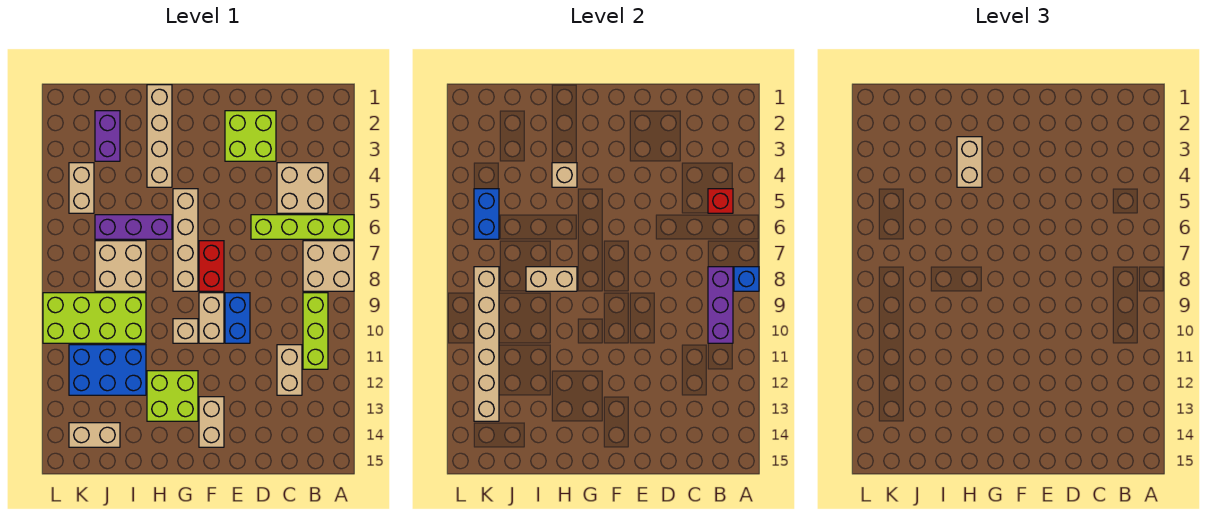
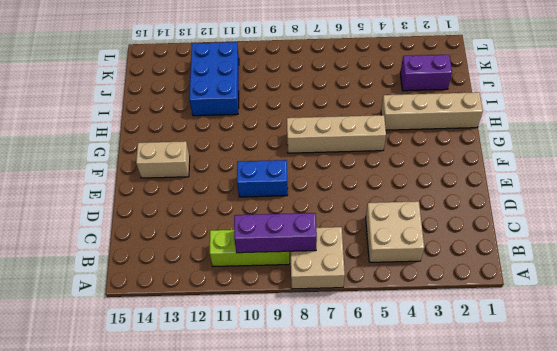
none -> lime brick A6:D6 level 1
none -> tan brick C11:C12 level 1
none -> lime brick D2:E3 level 1

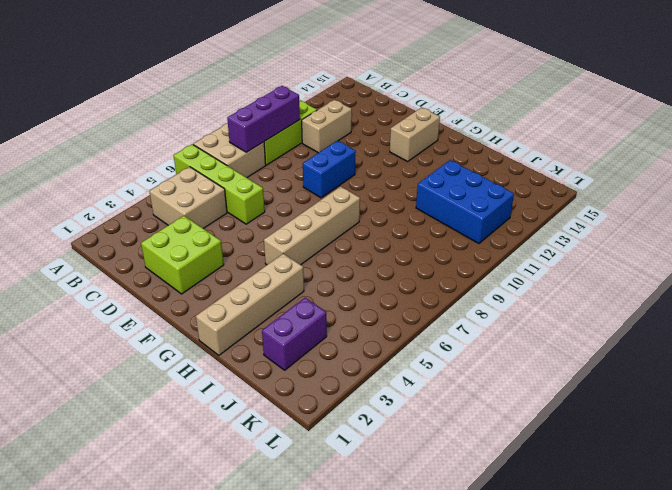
none -> red brick F7:F8 level 1
none -> tan brick F9:F10 level 1
none -> tan brick G10 level 1

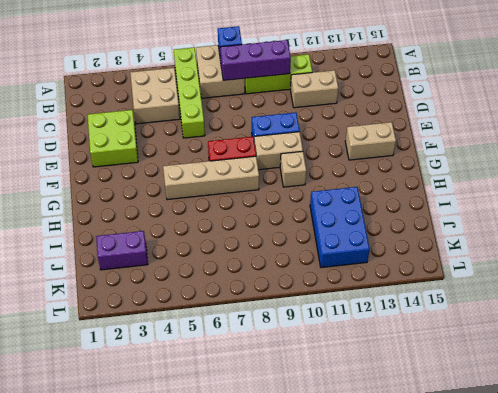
none -> lime brick G12:H13 level 1
none -> tan brick H1:H4 level 1
none -> purple brick H6:J6 level 1

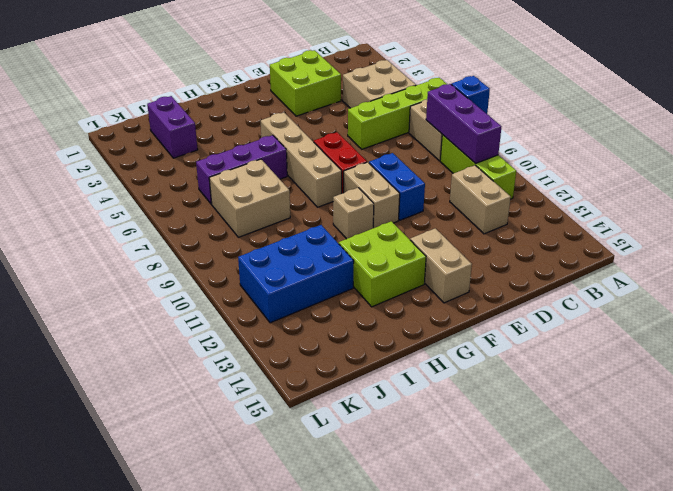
none -> tan brick H1:H4 level 1
none -> lime brick I9:L10 level 1
none -> tan brick J14:K14 level 1

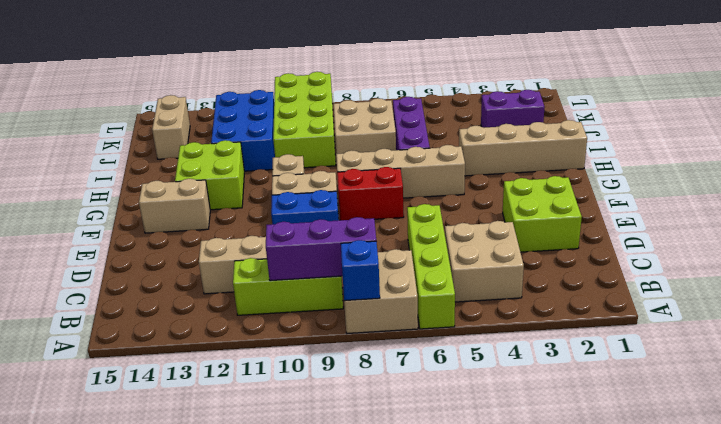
none -> tan brick K4:K5 level 1
none -> red brick B5 level 2
none -> tan brick H4 level 2

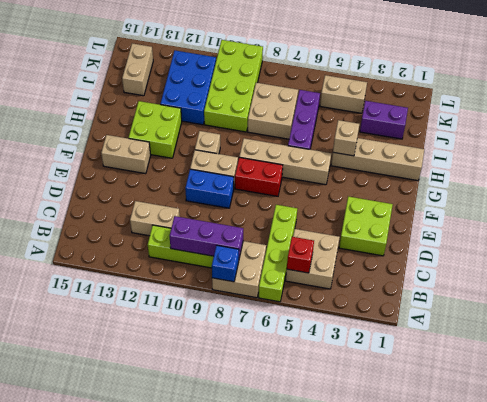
none -> tan brick H8:I8 level 2
none -> blue brick K5:K6 level 2
none -> tan brick K8:K13 level 2

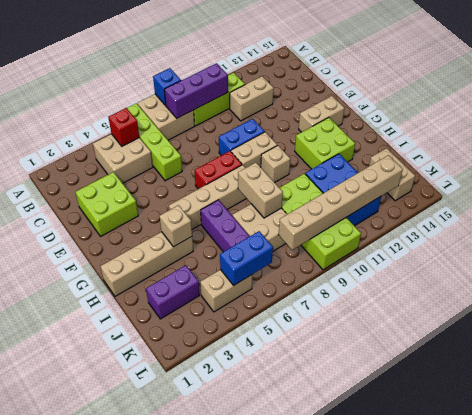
none -> tan brick H3:H4 level 3

